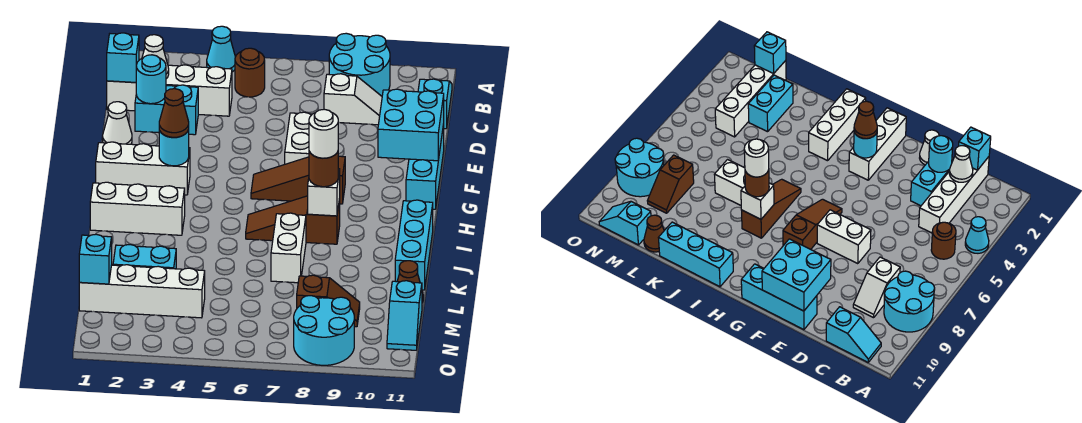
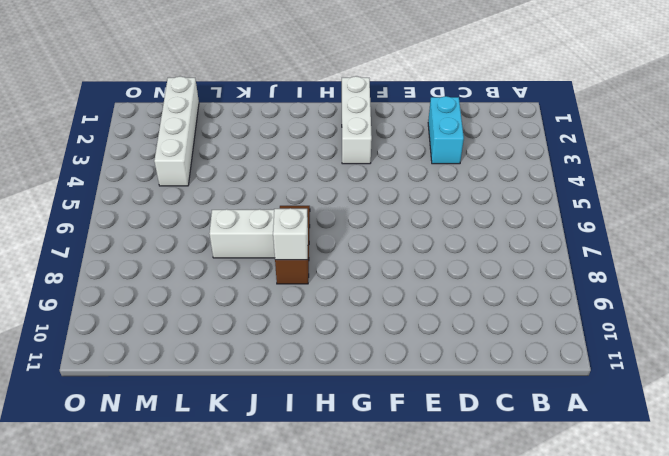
none -> cyan cone A4 level 1
none -> cyan round brick A8:B9 level 1
none -> brown round brick B5 level 1
none -> cyan slope B11:C11 level 1 top C

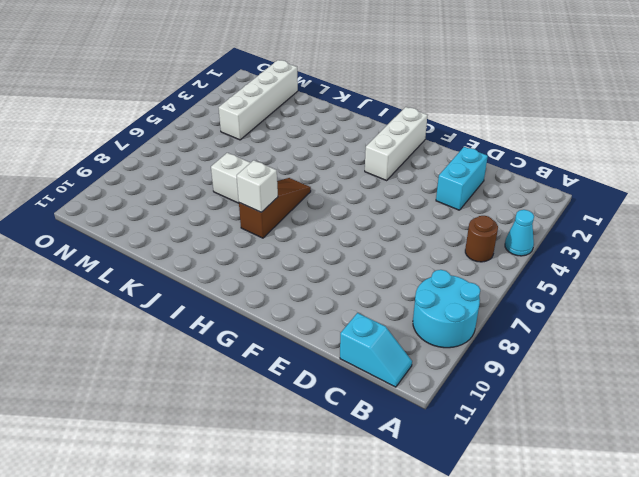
none -> white brick C1:C4 level 1
none -> white slope C8:C9 level 1 top 8
none -> white cone E1 level 1
none -> white brick E7:F7 level 1

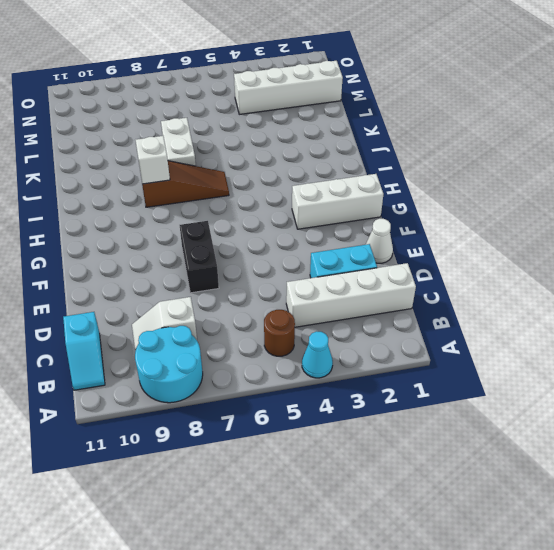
black brick E7:F7 level 1 -> white brick E7:F7 level 1
none -> cyan brick E11:G11 level 1
none -> brown slope G6:G8 level 1 top 8
none -> white brick I1:I3 level 1
none -> cyan brick I11:K11 level 1

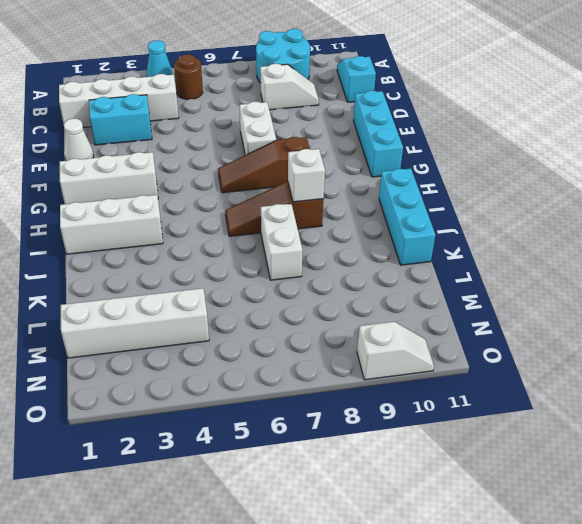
white slope O9:O10 level 1 top 9 -> cyan round brick N8:O9 level 1
none -> cyan brick L2:L3 level 1
none -> brown cone L11 level 1
none -> brown slope M8:M9 level 1 top 8
none -> cyan slope M11:N11 level 1 top M

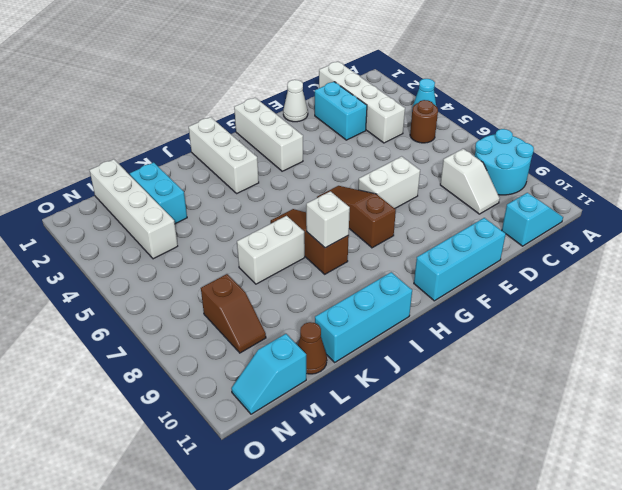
none -> cyan round brick N8:O9 level 1
none -> cyan brick C1 level 2
none -> white cone C2 level 2
none -> cyan round brick D2 level 2

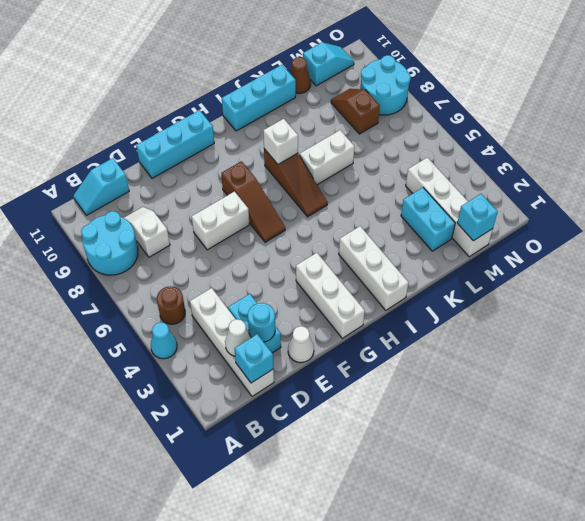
none -> cyan brick E10:F11 level 2
none -> cyan round brick G3 level 2
none -> brown cone G3 level 3
none -> brown round brick I8 level 3

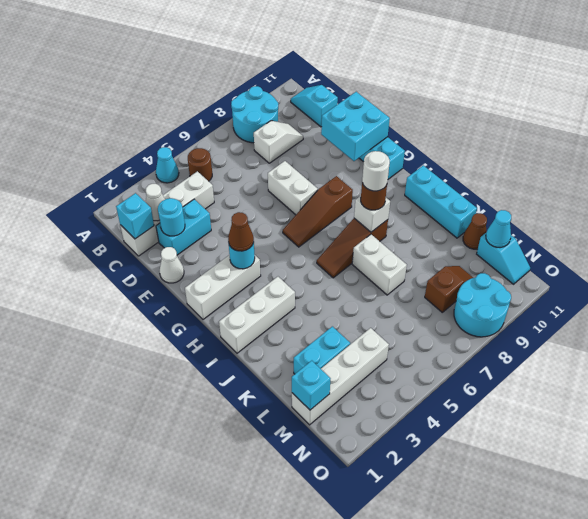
cyan cone M11 level 2 -> none

